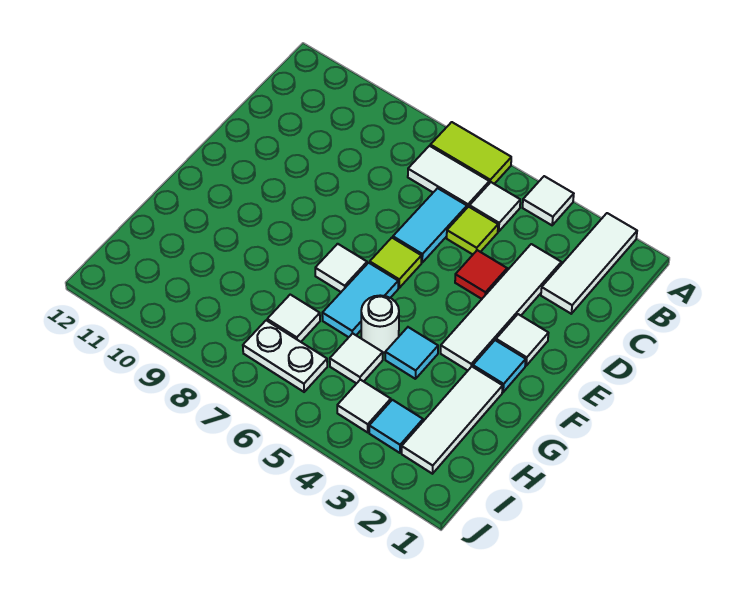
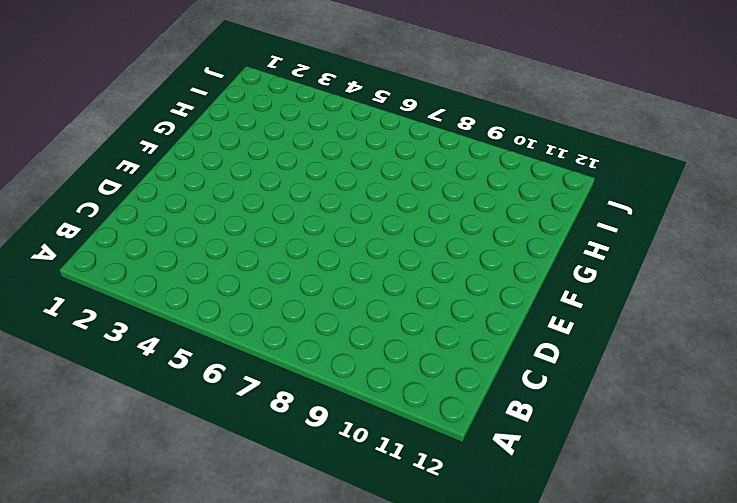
none -> white tile A2:C2 level 1
none -> white tile A4 level 1
none -> lime tile A6:A7 level 1

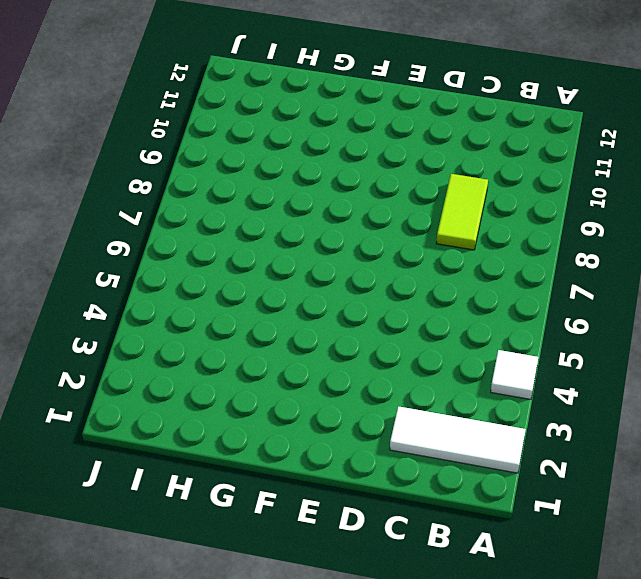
lime tile C8:C9 level 1 -> lime tile A6:A7 level 1
none -> white tile B5 level 1
none -> white tile B6:B7 level 1
none -> white tile C3:F3 level 1

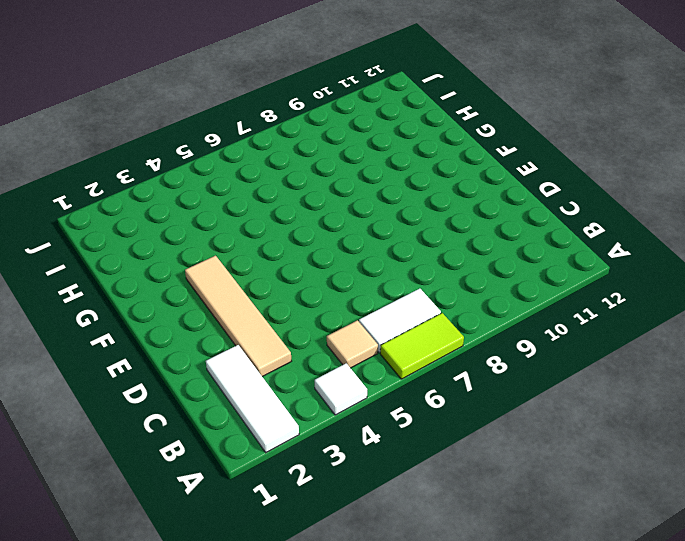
tan tile B5 level 1 -> white tile B5 level 1
tan tile C3:F3 level 1 -> white tile C3:F3 level 1
none -> lime tile C5 level 1
none -> cyan tile C6:D6 level 1
none -> red tile D4 level 1

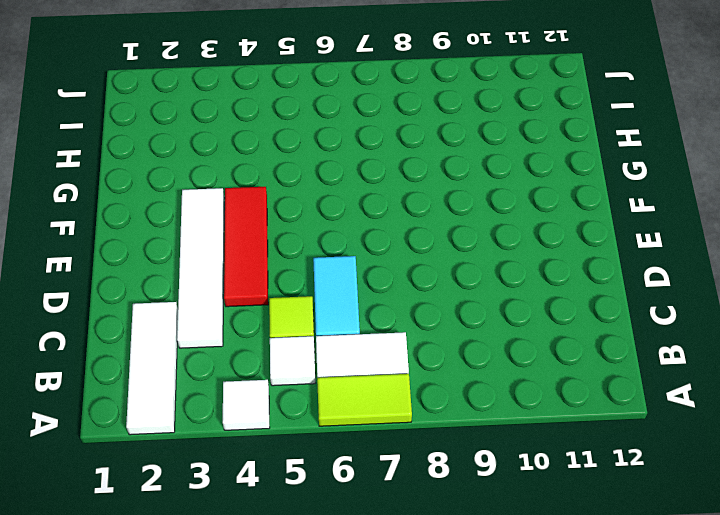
red tile D4:F4 level 1 -> red tile D4 level 1
none -> white tile E2 level 1
none -> lime tile E6 level 1
none -> cyan tile F2 level 1

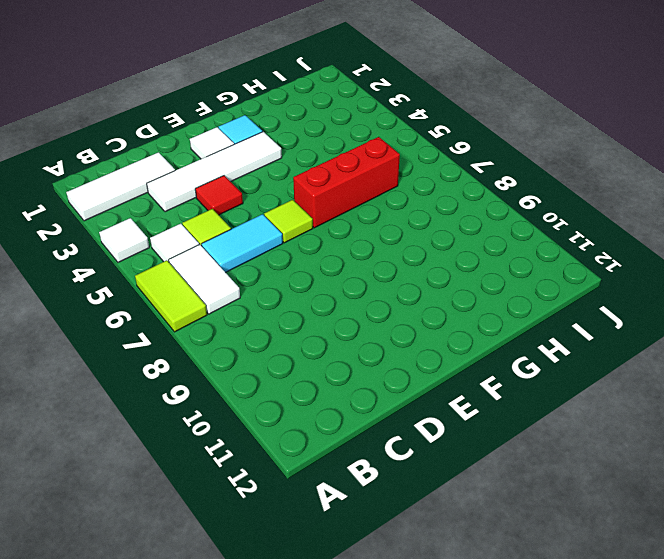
red brick F6:H6 level 1 -> cyan tile F6:G6 level 1
none -> white tile F7 level 1
none -> white tile G2:I2 level 1
none -> cyan tile G4 level 1

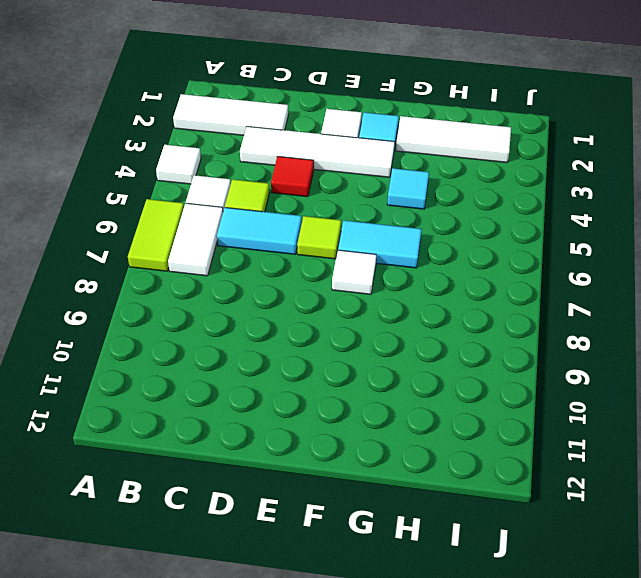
none -> white round brick G5 level 1
none -> white tile H5 level 1
none -> white tile H7 level 1

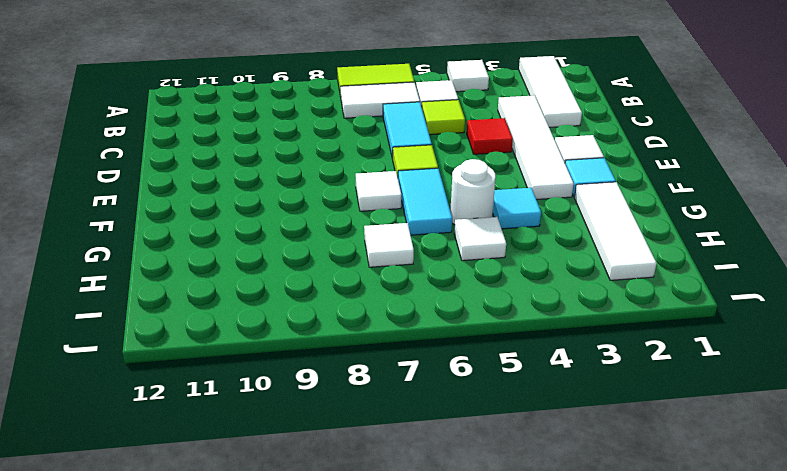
none -> cyan tile I3 level 1
none -> white tile I4 level 1
none -> white plate I6:I7 level 1

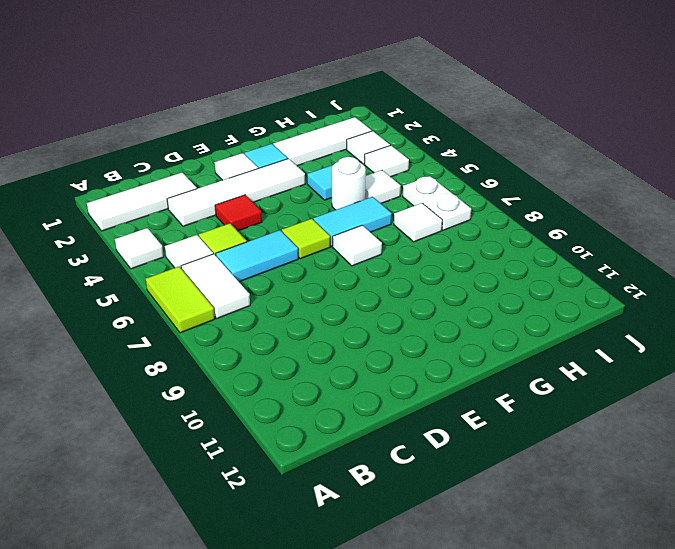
white tile I3 level 1 -> cyan tile I3 level 1

